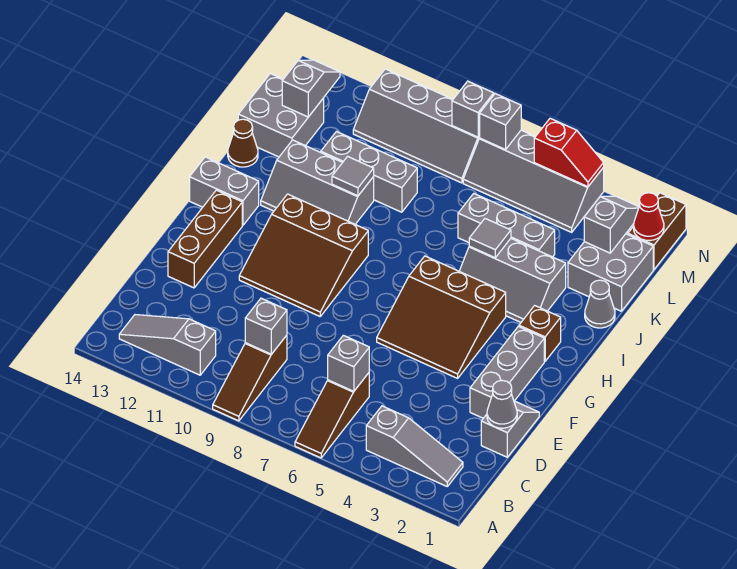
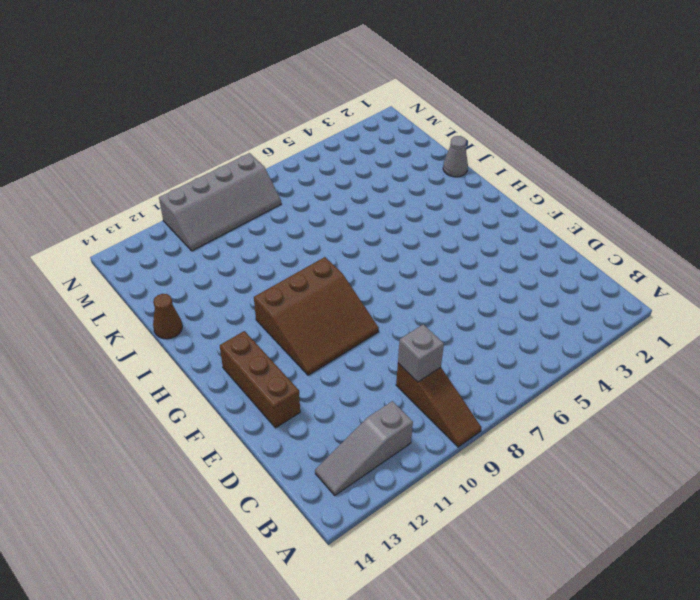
none -> brown slope A6:C6 level 1 top C
none -> grey slope B2:B4 level 1 top 4
none -> grey slope D1:E1 level 1 top D
none -> grey brick E2:G2 level 1

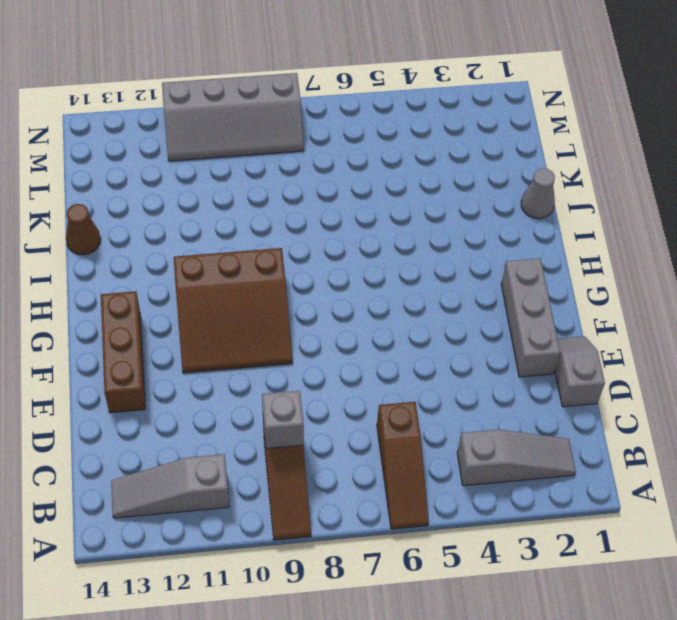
none -> brown slope F4:H6 level 1 top H
none -> brown brick H2 level 1
none -> grey brick H13:H14 level 1
none -> grey slope I3:J5 level 1 top J

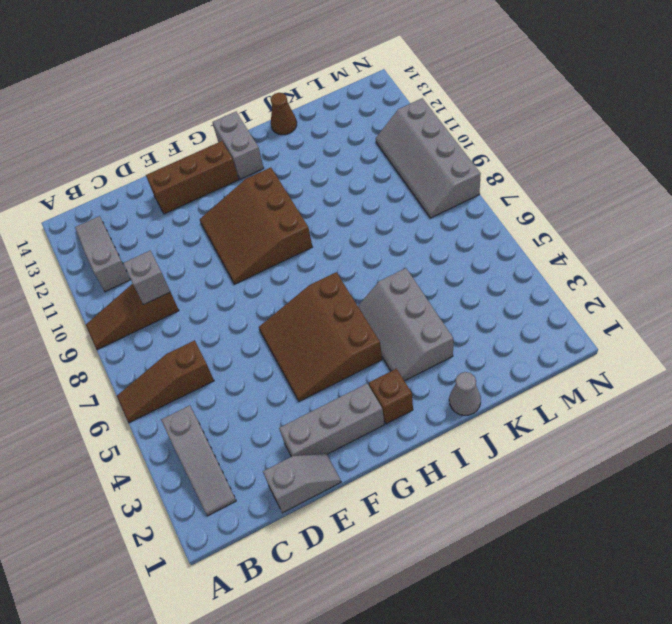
none -> grey slope I10:J12 level 1 top J
none -> grey brick K1:L2 level 1
none -> grey brick K4:K6 level 1
none -> grey brick K9:K11 level 1

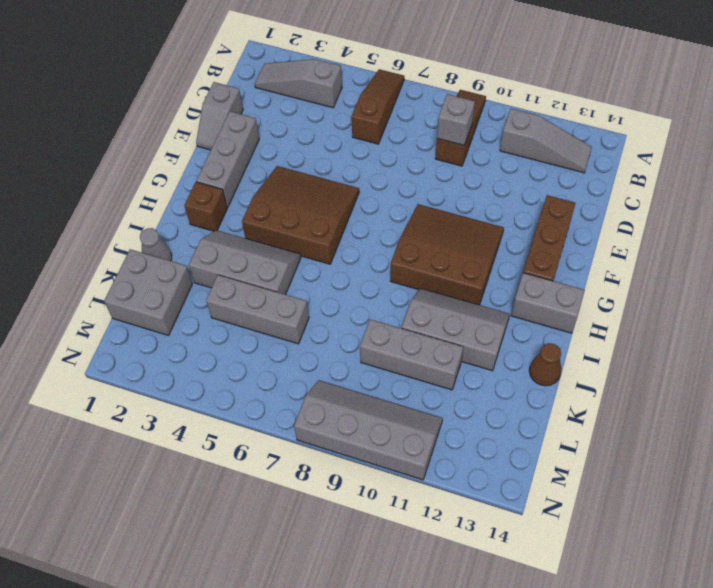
none -> grey brick K13:L14 level 1
none -> brown brick M1:N1 level 1
none -> grey slope M4:N7 level 1 top N
none -> grey brick C6 level 2

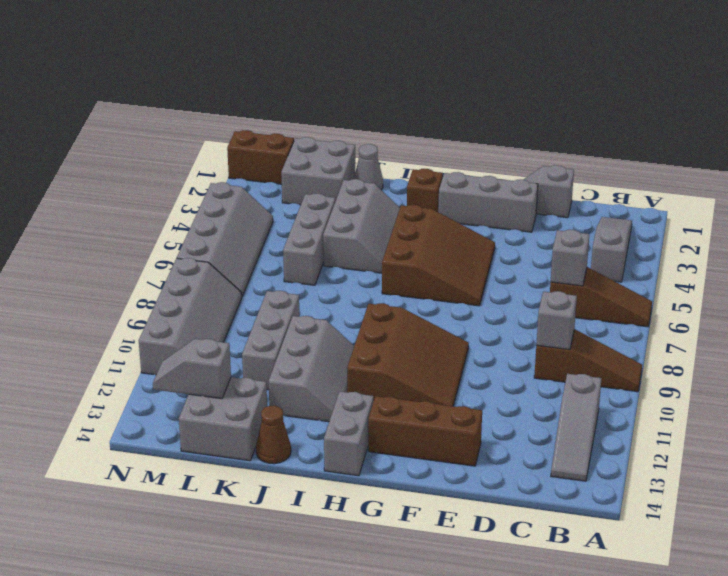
none -> grey cone D1 level 2
none -> grey tile J5 level 2
none -> grey tile J10 level 2
none -> grey slope L2:M2 level 2 top L

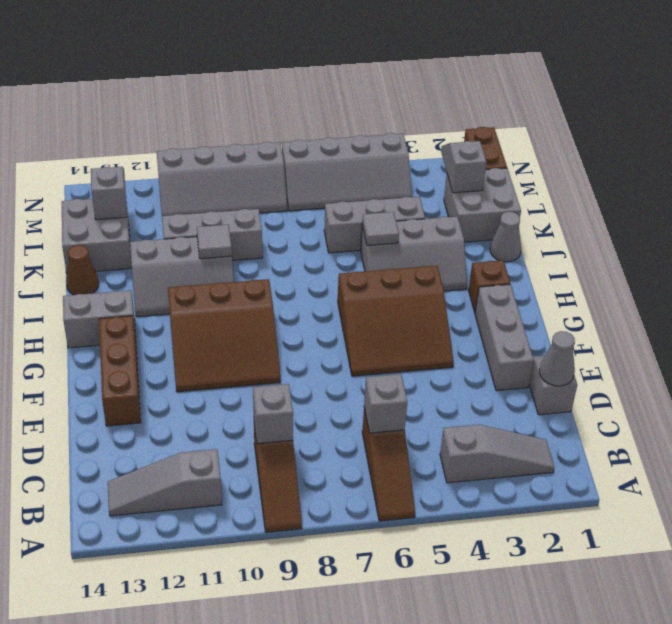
none -> red cone M1 level 2
none -> red slope N4:N5 level 2 top 5
none -> grey brick N7 level 2
none -> grey brick N8 level 2

